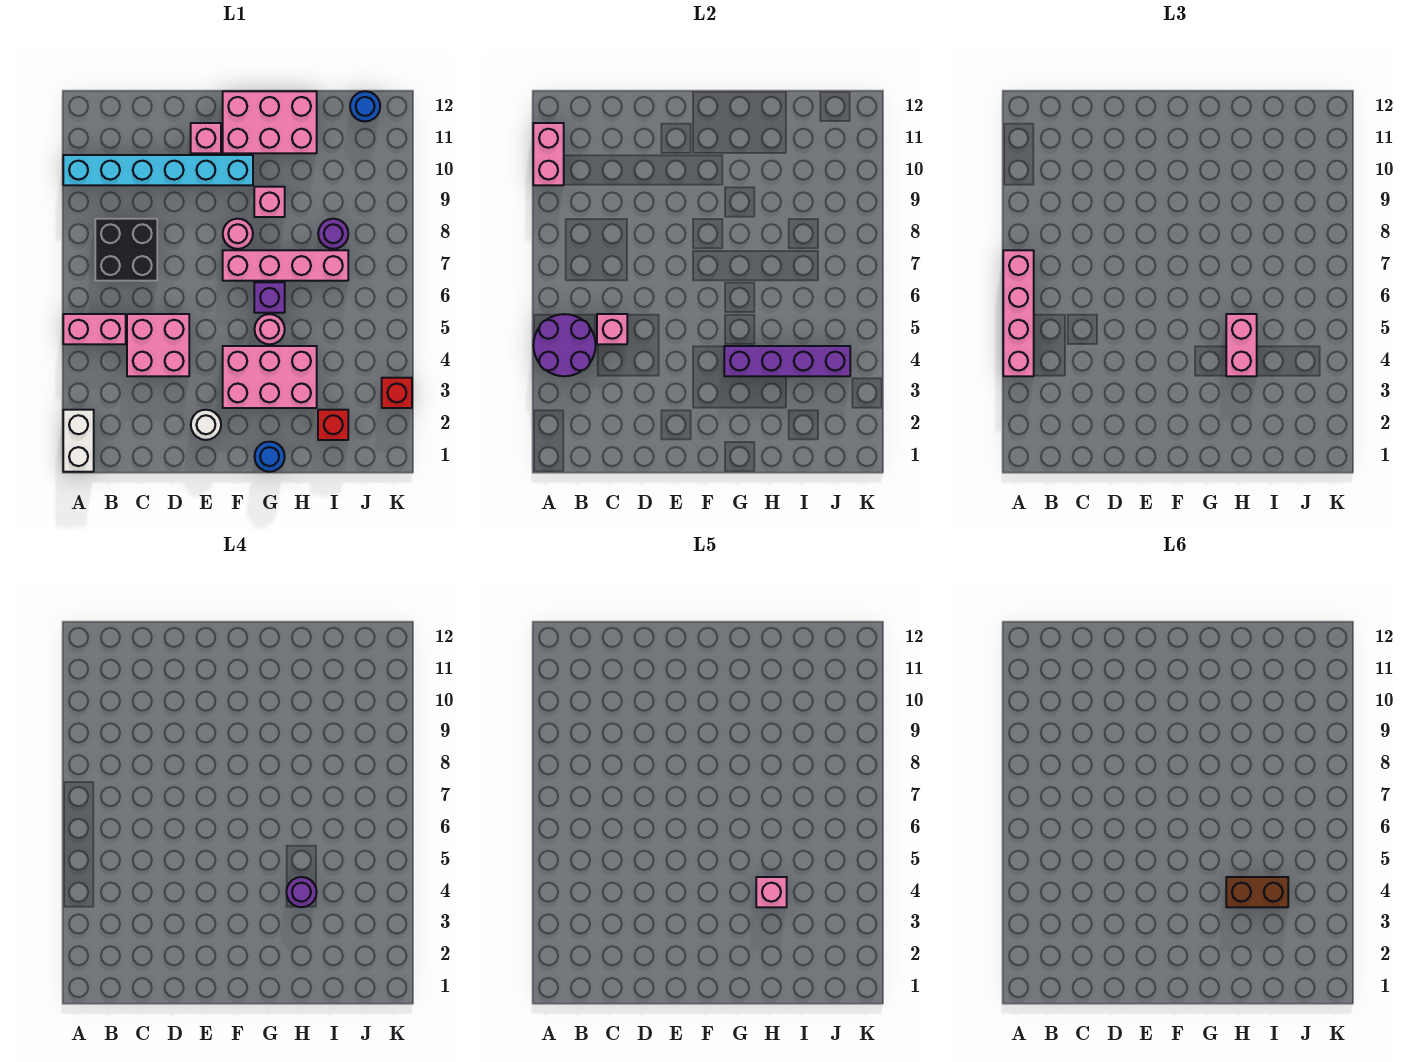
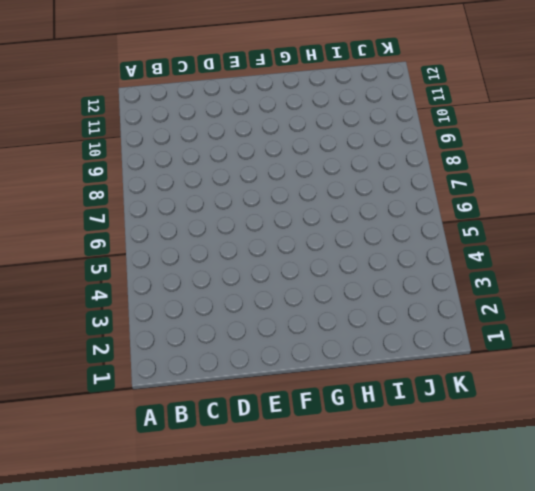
none -> white brick A1:A2 level 1
none -> pink brick A5:B5 level 1
none -> cyan brick A10:F10 level 1

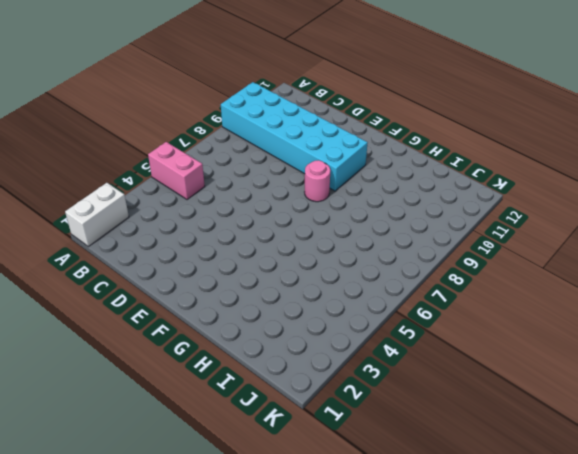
cyan brick A9:F10 level 1 -> cyan brick A10:F10 level 1
none -> black brick B7:C8 level 1
none -> pink brick C4:D5 level 1
none -> white round brick E2 level 1

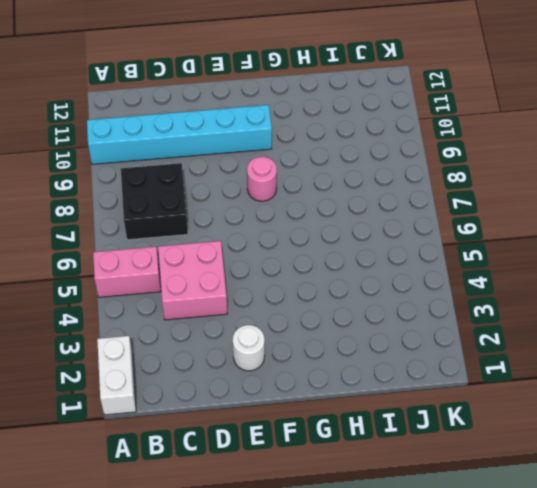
none -> pink brick E11 level 1
none -> pink brick F3:H4 level 1
none -> pink brick F7:I7 level 1

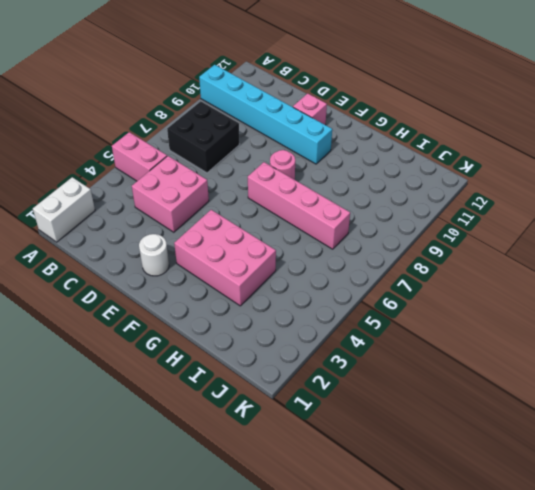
none -> pink brick F11:H12 level 1
none -> blue round brick G1 level 1
none -> pink round brick G5 level 1

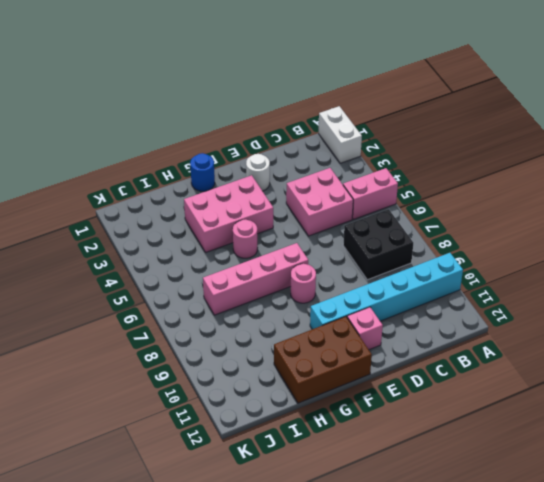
brown brick F11:H12 level 1 -> pink brick F11:H12 level 1
none -> purple brick G6 level 1
none -> pink brick G9 level 1
none -> red brick I2 level 1

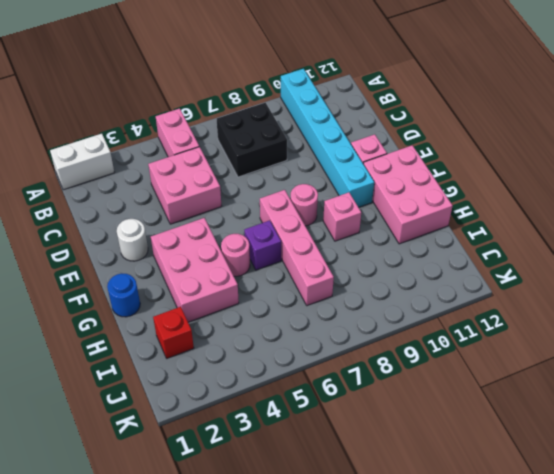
none -> purple round brick I8 level 1
none -> blue round brick J12 level 1
none -> red brick K3 level 1

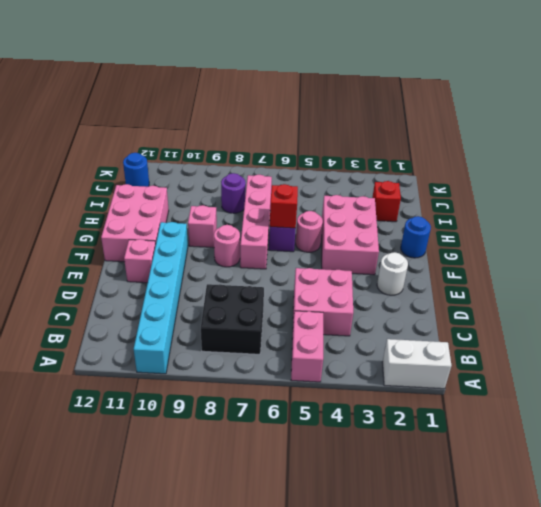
red brick G6 level 2 -> red brick K3 level 1
none -> purple round brick A4:B5 level 2
none -> pink brick A10:A11 level 2
none -> pink brick C5 level 2

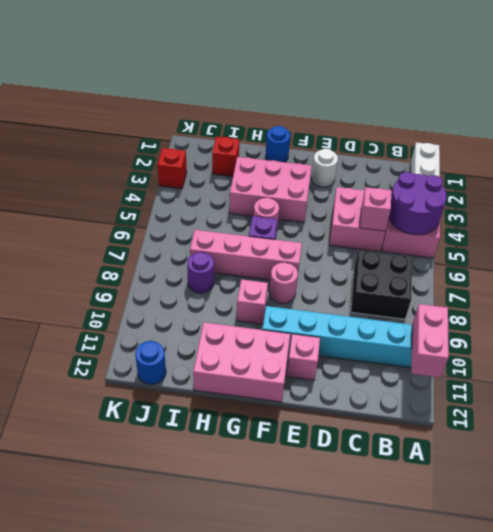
none -> purple brick G4:J4 level 2
none -> pink brick A4:A7 level 3
none -> pink brick H4:H5 level 3

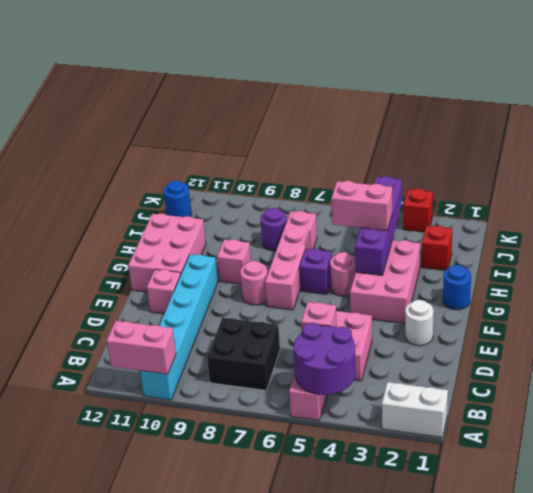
none -> pink brick A4:A7 level 3
none -> purple round brick H4 level 4
none -> pink brick H4 level 5

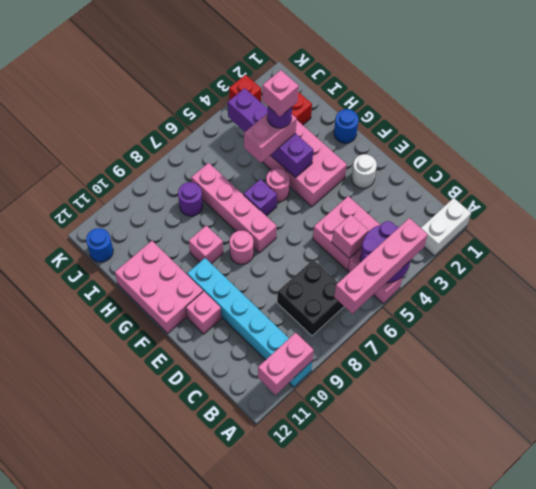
none -> brown brick H4:I4 level 6

